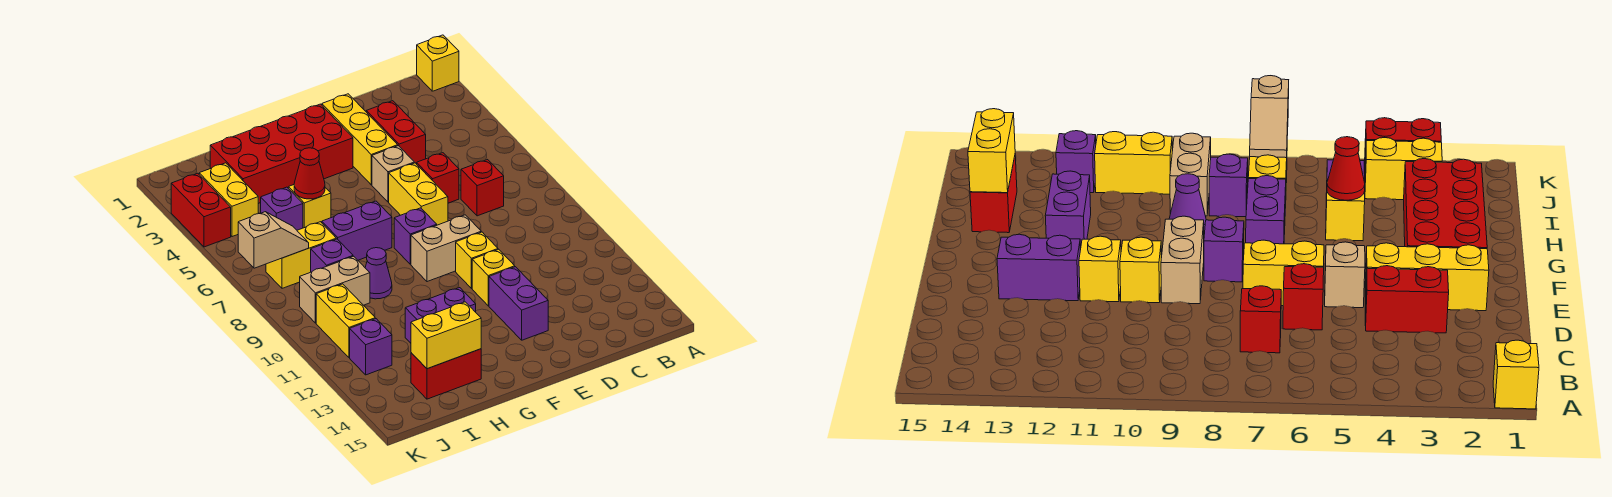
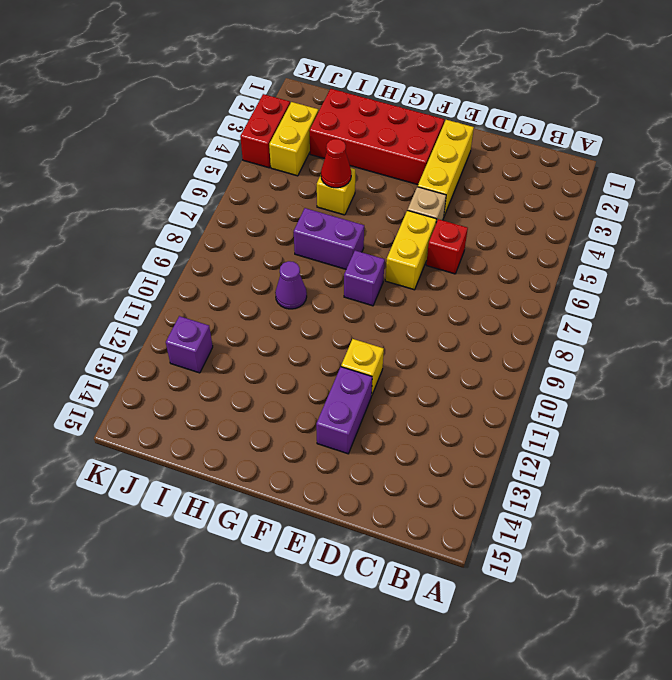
none -> yellow brick A1 level 1
none -> red brick C7 level 1
none -> red brick D3:D4 level 1

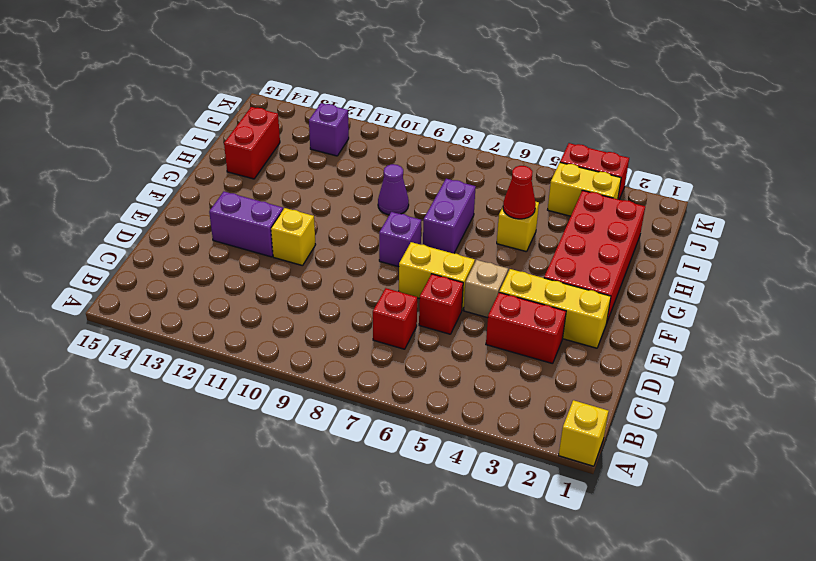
none -> tan brick E9:F9 level 1
none -> yellow brick E10 level 1
none -> purple brick G12:H12 level 1

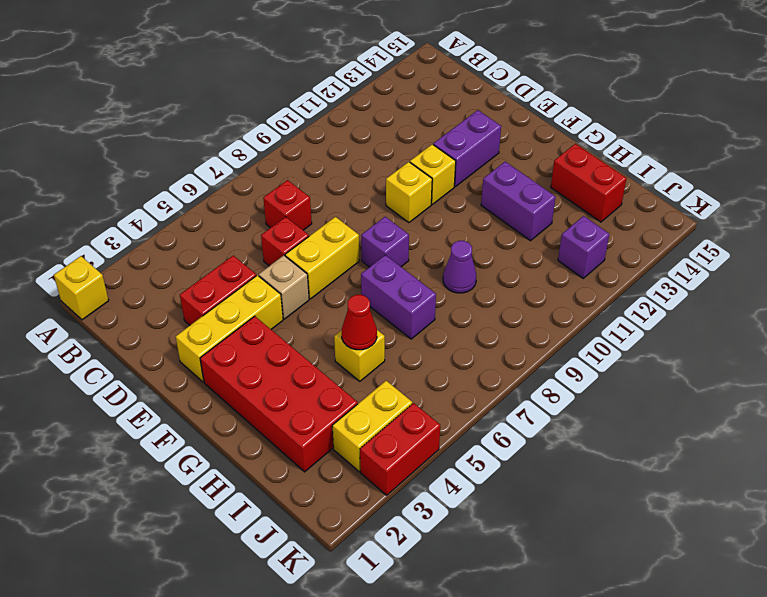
none -> tan brick E9:F9 level 1
none -> purple brick I5 level 1
none -> yellow brick I7:J7 level 1

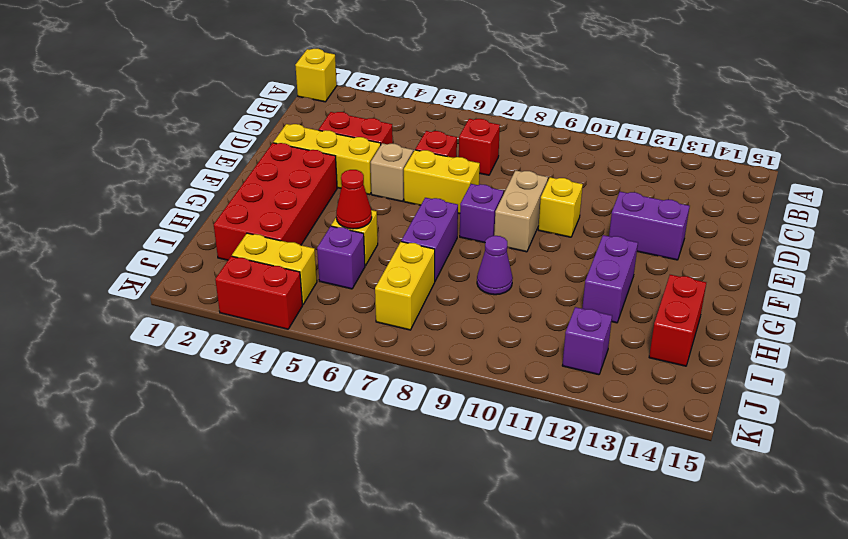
none -> yellow brick E11 level 1
none -> purple brick I8 level 1
none -> tan brick I9:J9 level 1

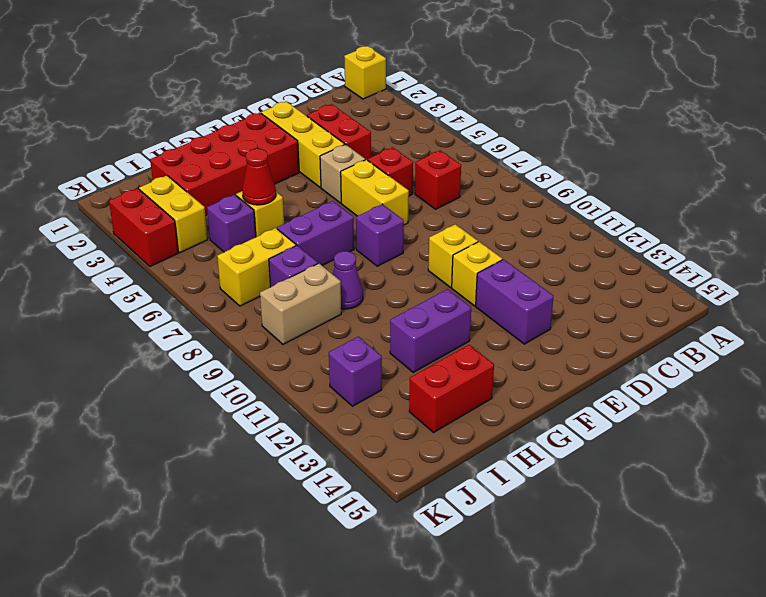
none -> tan brick E9:F9 level 1
none -> yellow brick J10:J11 level 1
none -> yellow brick H14:I14 level 2

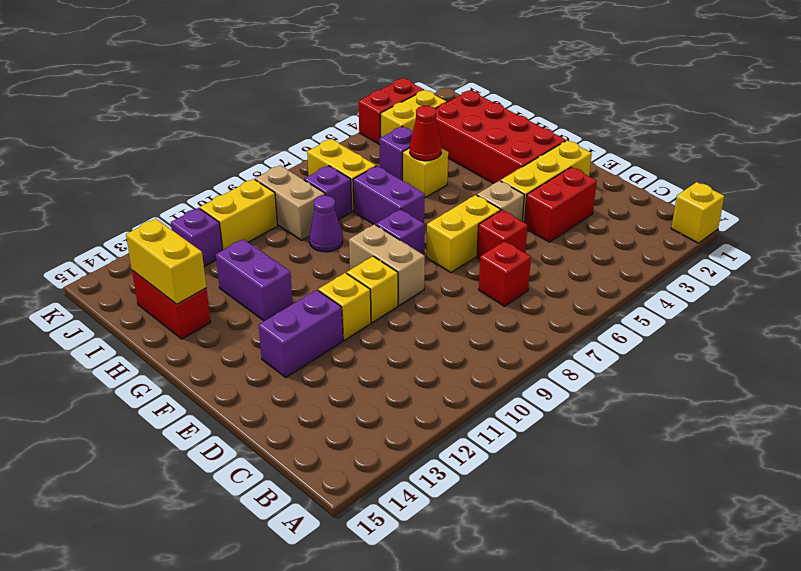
none -> tan slope J7:K7 level 2 top K

